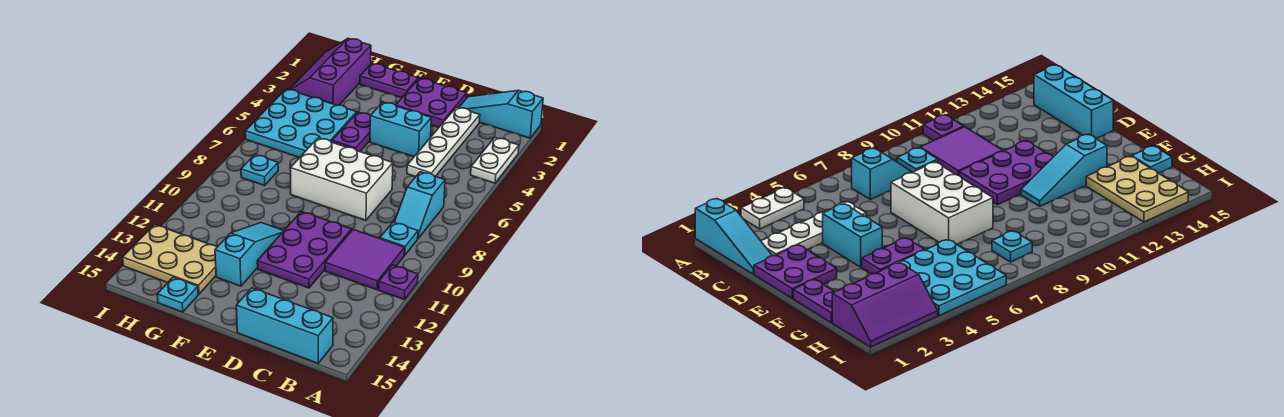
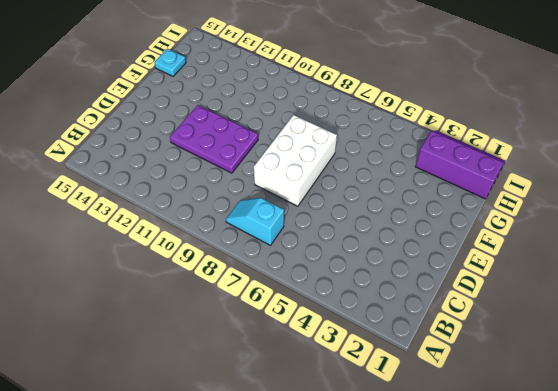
none -> cyan slope A1:C1 level 1 top A
none -> white plate A3:A4 level 1
none -> purple plate A11 level 1

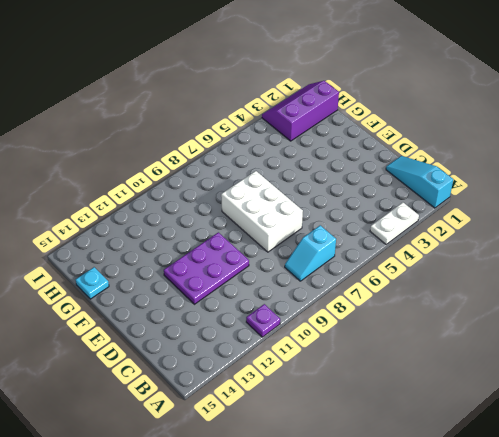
none -> cyan plate B9 level 1
none -> purple tile B10:C11 level 1
none -> cyan brick B15:D15 level 1

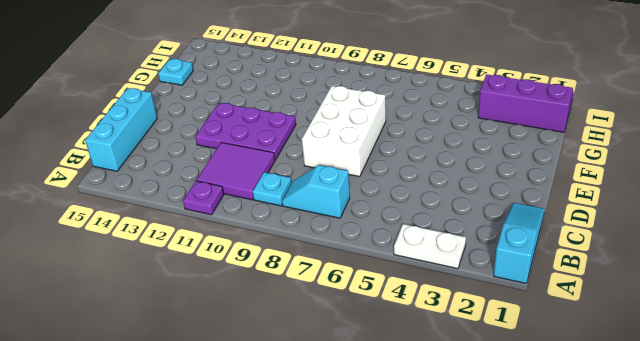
none -> white plate C2:C5 level 1
none -> purple plate D1:E2 level 1
none -> cyan brick D4:E4 level 1

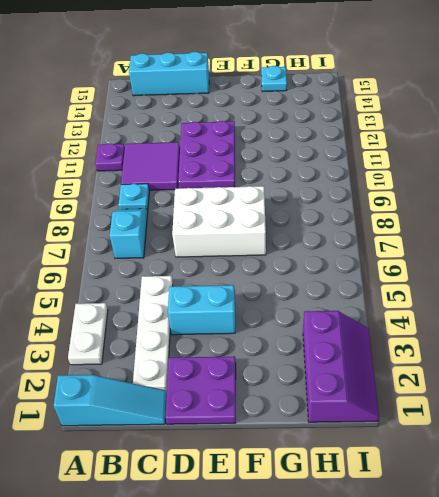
none -> purple plate F1:G1 level 1
none -> purple plate F4:F5 level 1
none -> cyan slope F11:F13 level 1 top 13

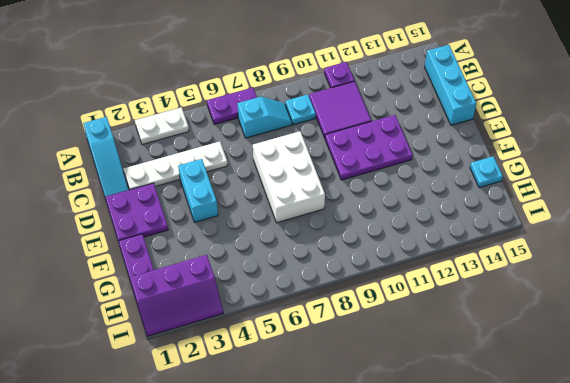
purple plate A6:A7 level 1 -> purple plate F4:F5 level 1
none -> cyan slope F11:F13 level 1 top 13
none -> cyan plate G4:I6 level 1
none -> tan plate G13:I14 level 1

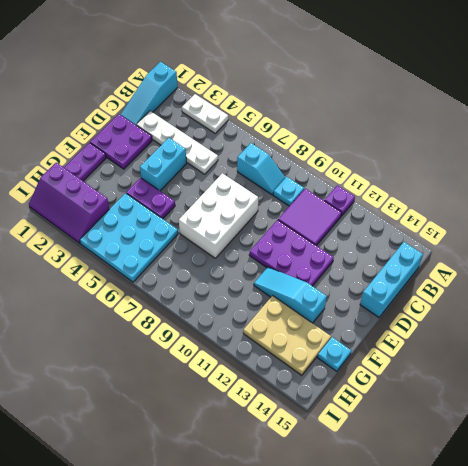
tan plate G12:H14 level 1 -> tan plate G13:I14 level 1
none -> cyan plate H8 level 1

